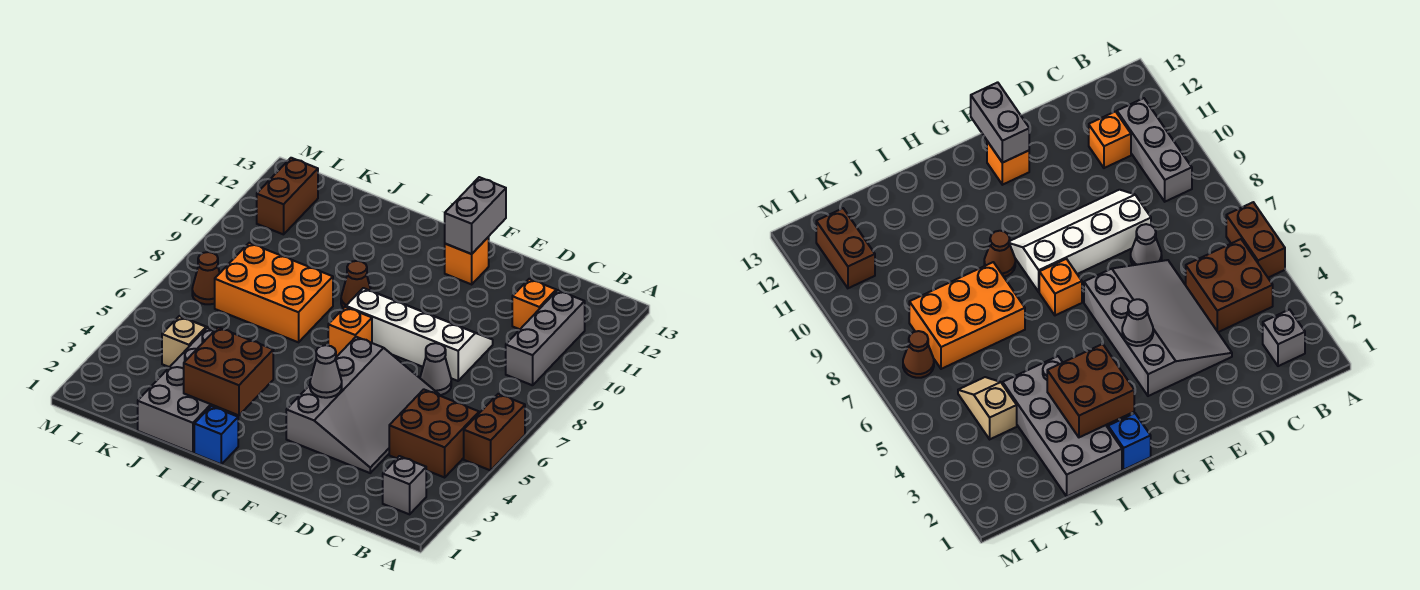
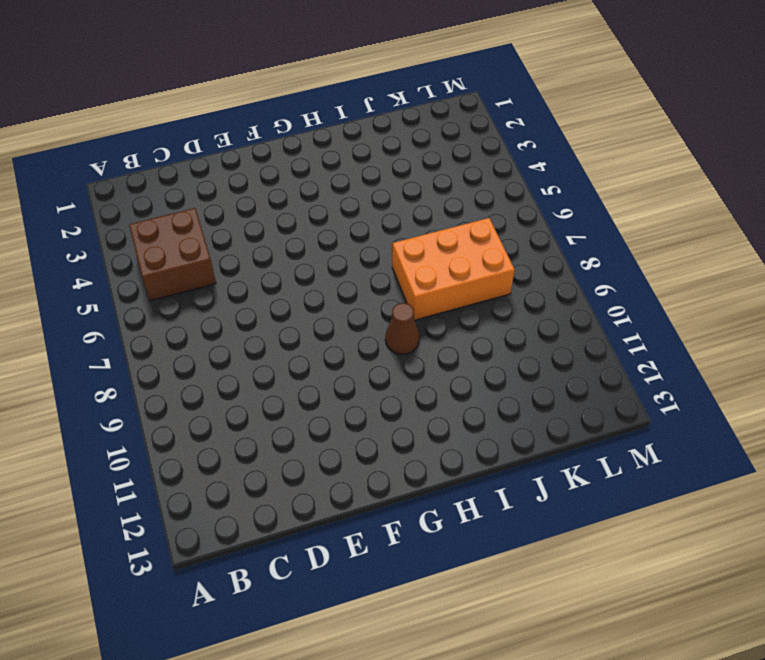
none -> brown brick A5:A6 level 1
none -> grey brick B2 level 1
none -> grey brick B9:B11 level 1

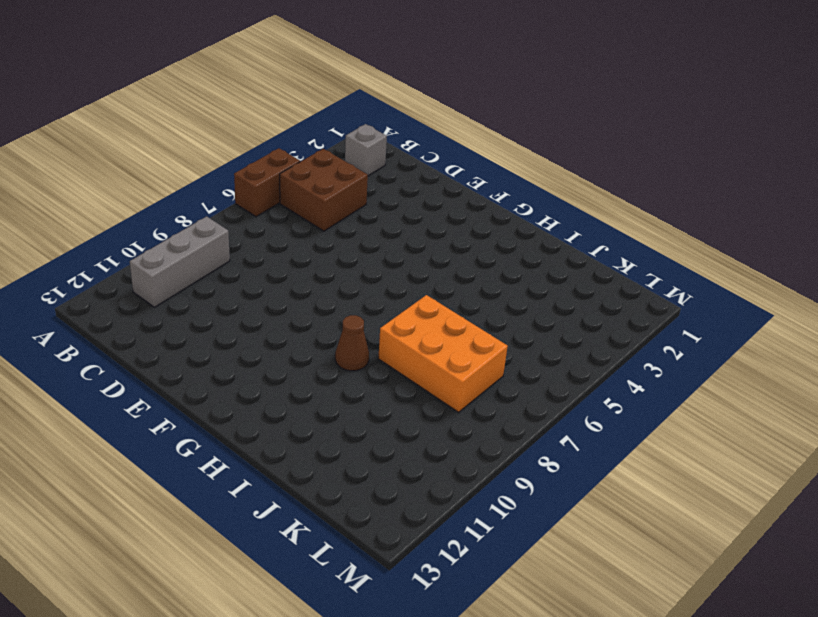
none -> orange brick C11 level 1
none -> grey slope D3:F6 level 1 top F
none -> grey cone D7 level 1

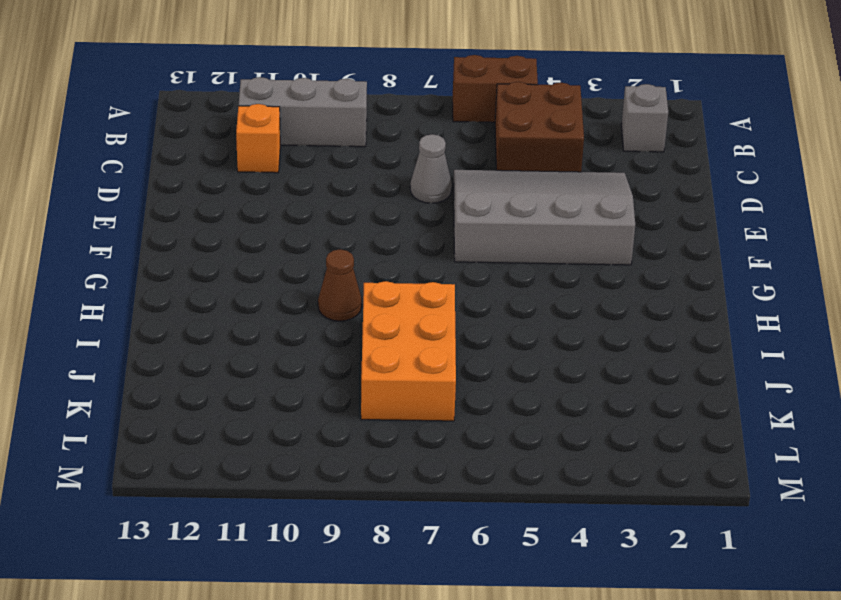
none -> white slope D8:G9 level 1 top 8
none -> orange brick F12 level 1
none -> orange brick G7 level 1

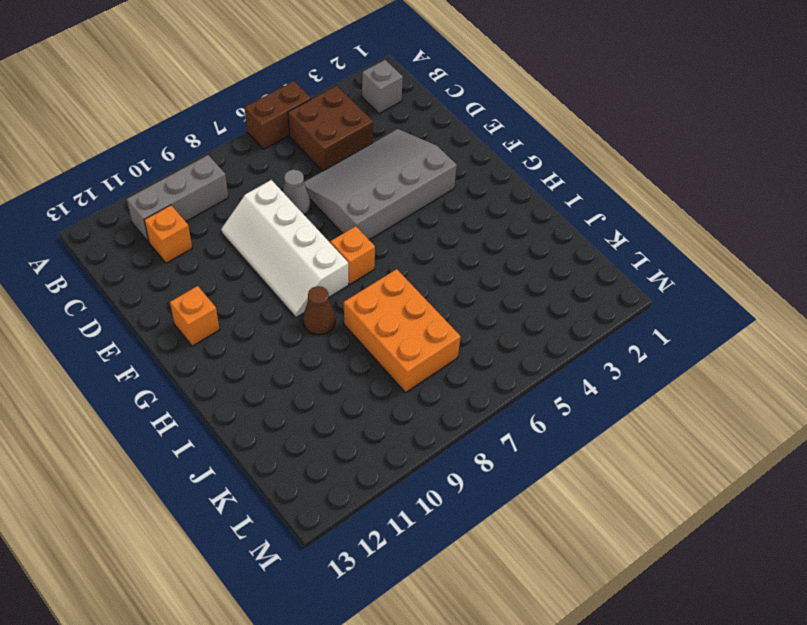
none -> blue brick H1 level 1
none -> grey brick I1:J4 level 1
none -> tan slope K4:K5 level 1 top 4

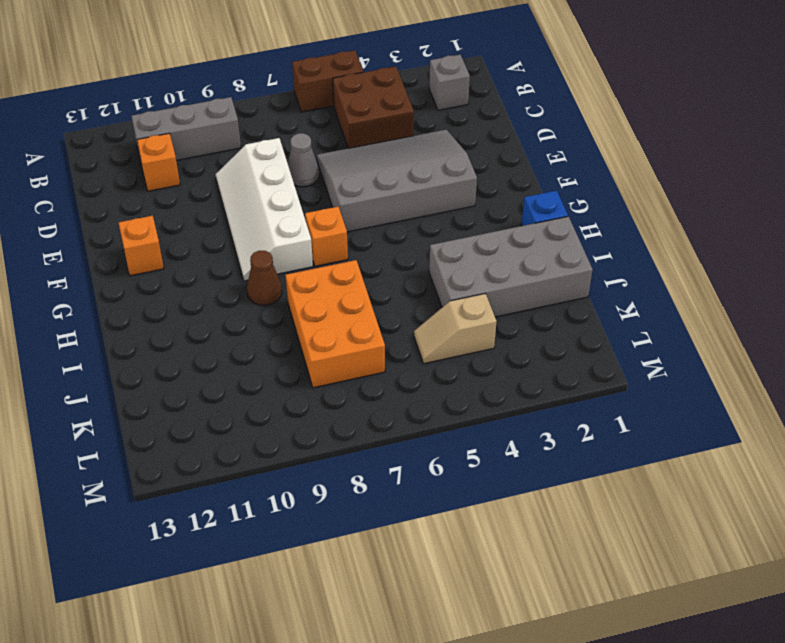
none -> brown cone L7 level 1
none -> brown brick L11:L12 level 1
none -> grey cone F4 level 2

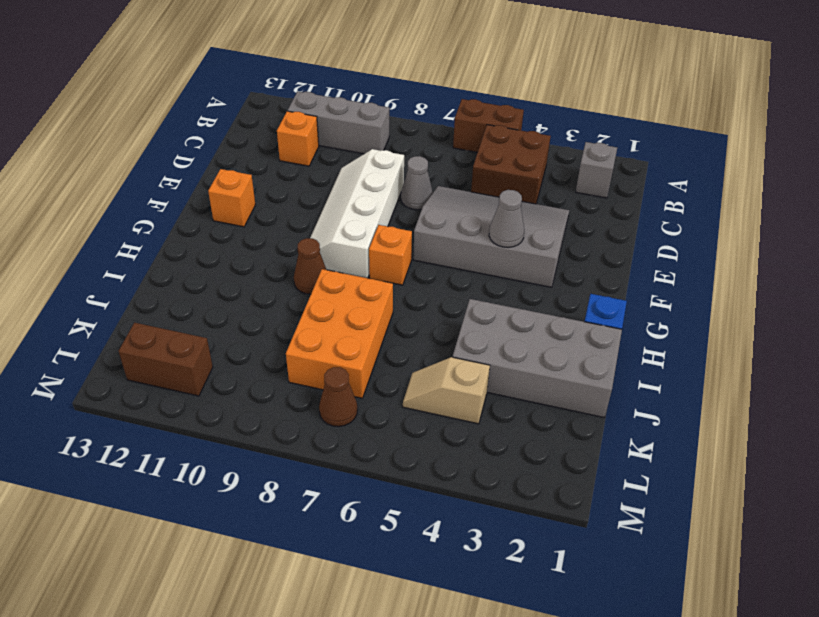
none -> grey brick F12:F13 level 2
none -> brown brick H2:I3 level 2

